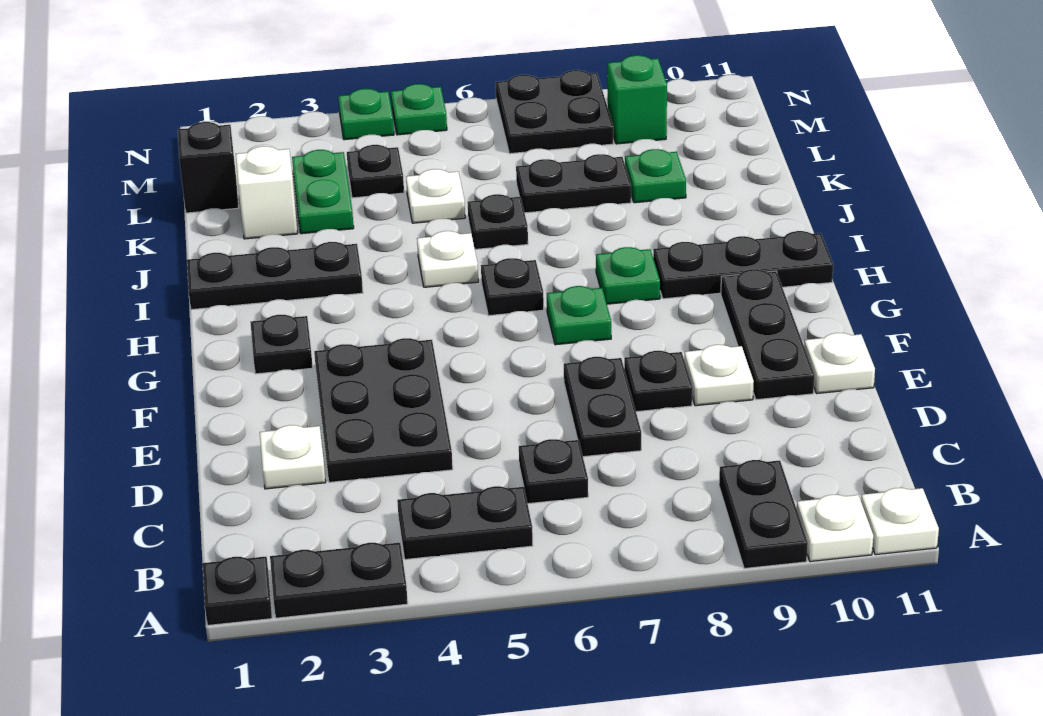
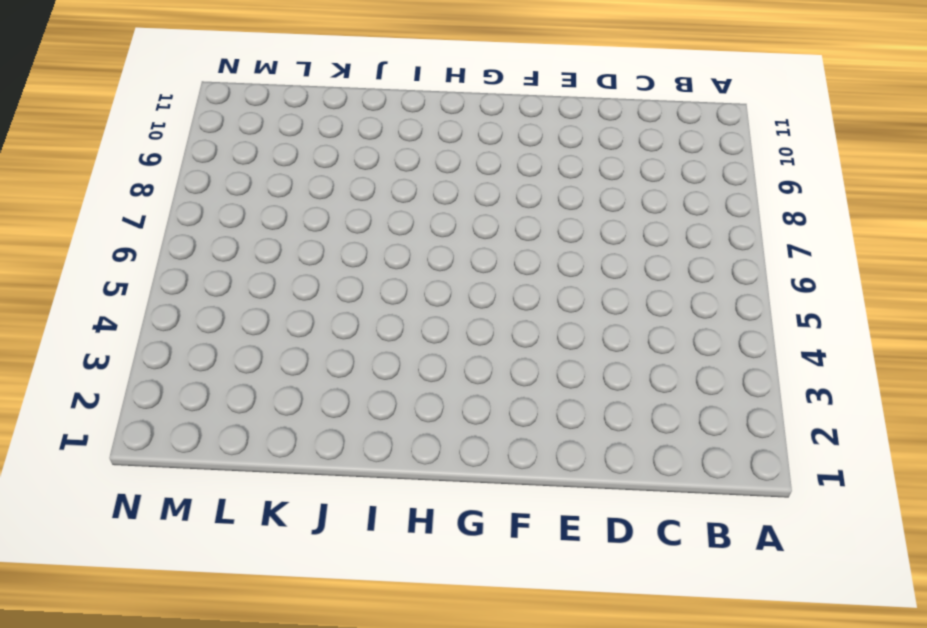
none -> black plate A1 level 1
none -> black plate A2:A3 level 1
none -> black plate A9:B9 level 1
none -> white plate A10 level 1

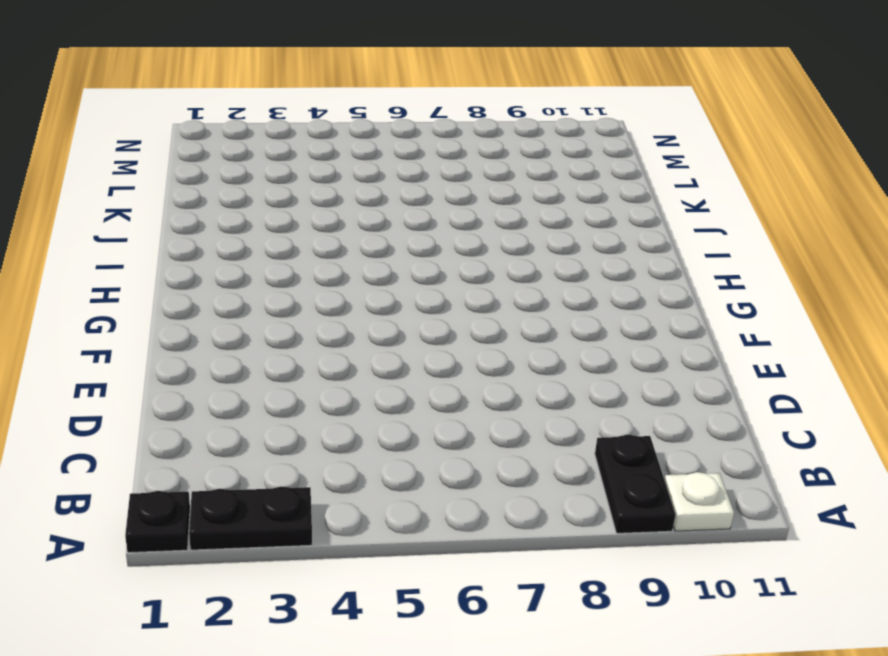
none -> white plate A11 level 1
none -> black plate B4:B5 level 1
none -> black plate C6 level 1
none -> white plate D2 level 1

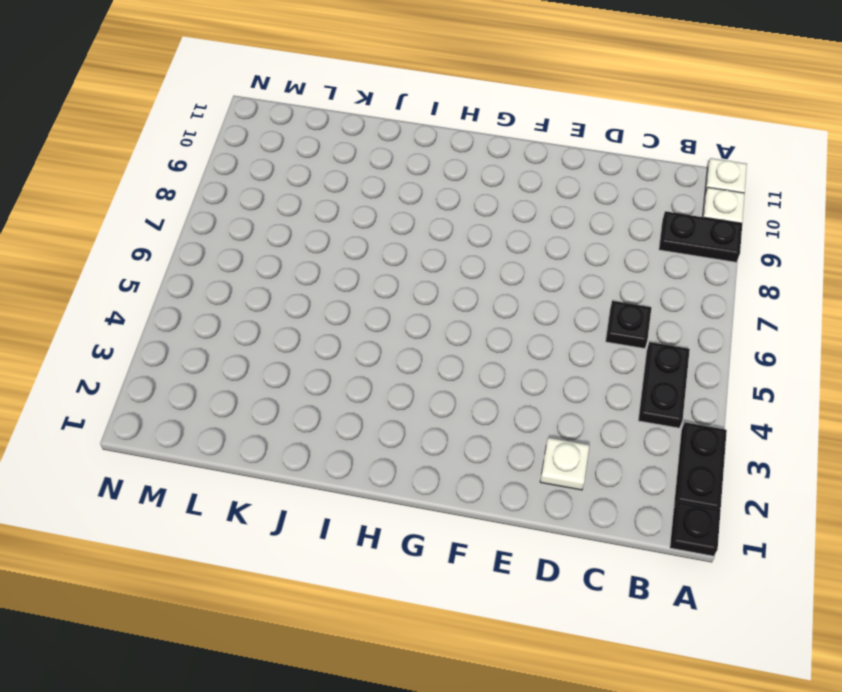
none -> black plate D3:F4 level 1
none -> black plate D7:E7 level 1
none -> black plate E8 level 1
none -> white plate E9 level 1

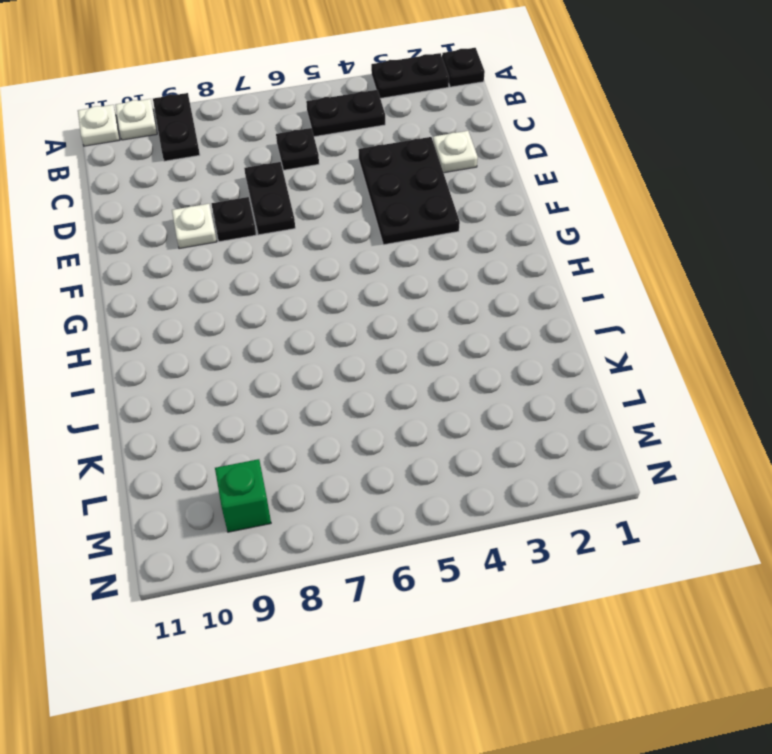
none -> black plate E10:G10 level 1
none -> white plate E11 level 1
none -> black plate G2 level 1
none -> green plate G7 level 1

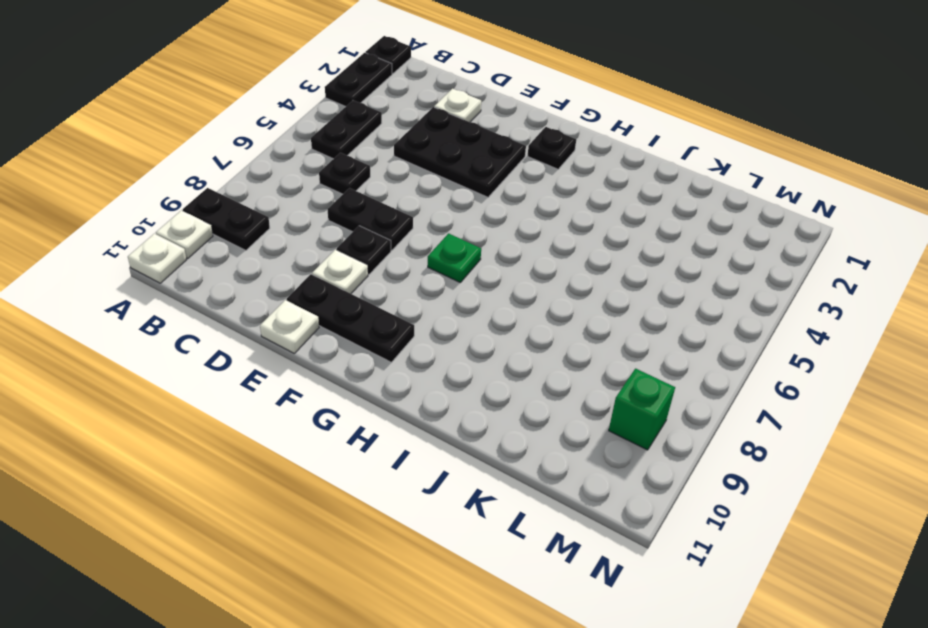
none -> black plate H6 level 1
none -> green plate H8 level 1
none -> black plate H9:H11 level 1
none -> black plate I1:I3 level 1

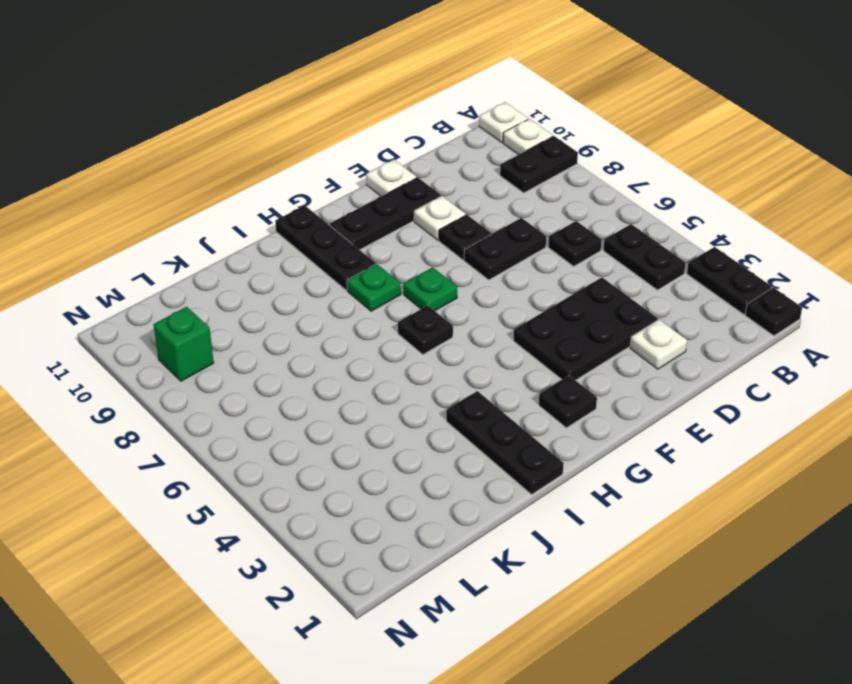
none -> white plate I5 level 1
none -> black plate J6 level 1
none -> white brick K2 level 1
none -> green plate K3:L3 level 1

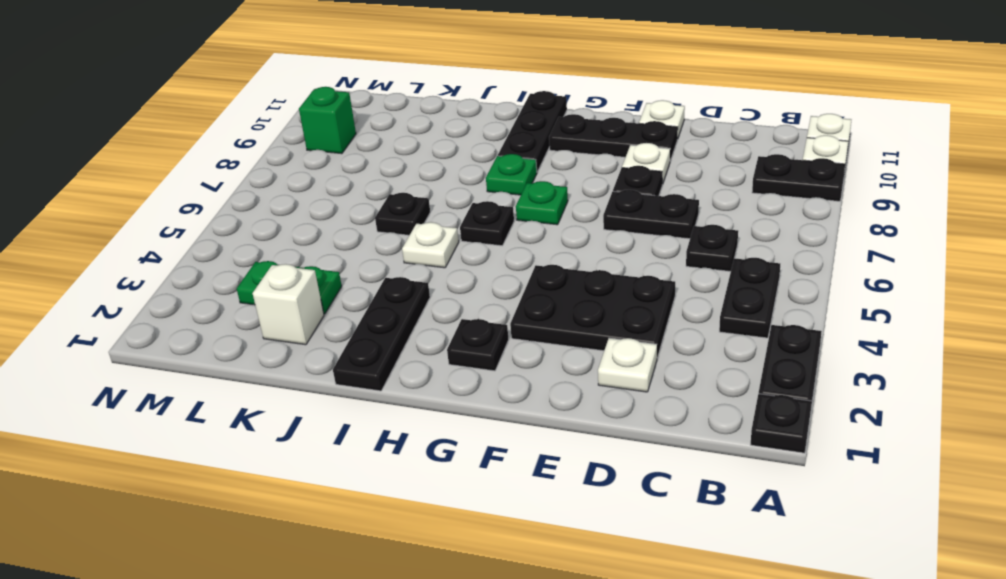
none -> white plate K5 level 1
none -> black plate K7:K8 level 1
none -> green plate K9 level 1
none -> black brick L1 level 1

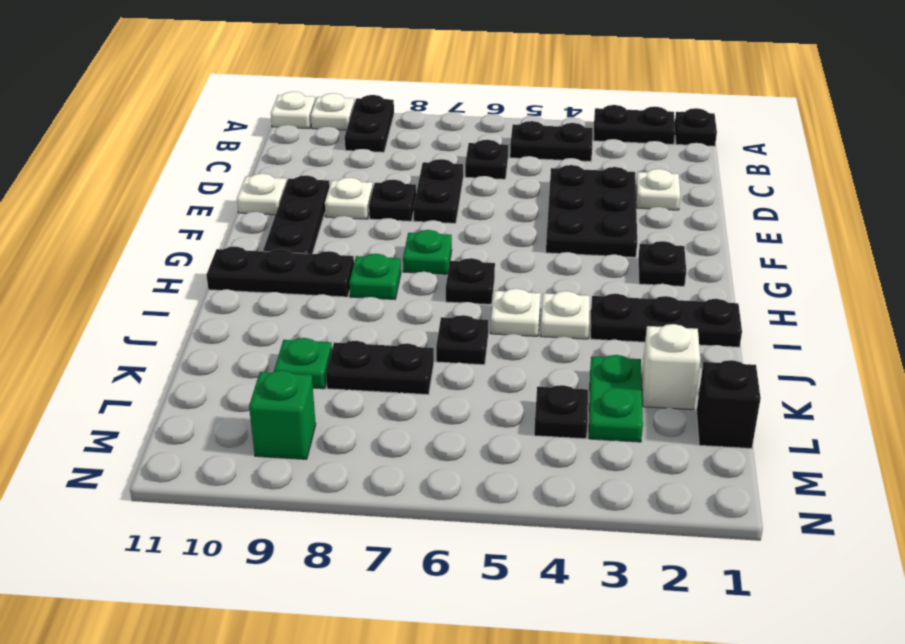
white plate I4 level 1 -> white plate K5 level 1
none -> black plate M7:N8 level 1
none -> green plate N4 level 1
none -> green plate N5 level 1

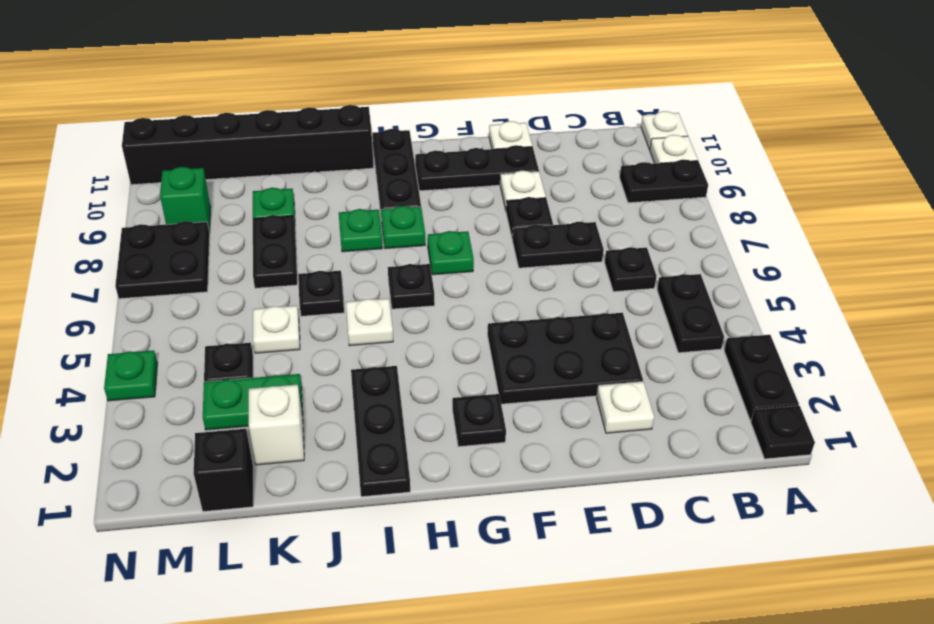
green plate I8 level 1 -> green plate N5 level 1
black brick I11:N11 level 1 -> none

